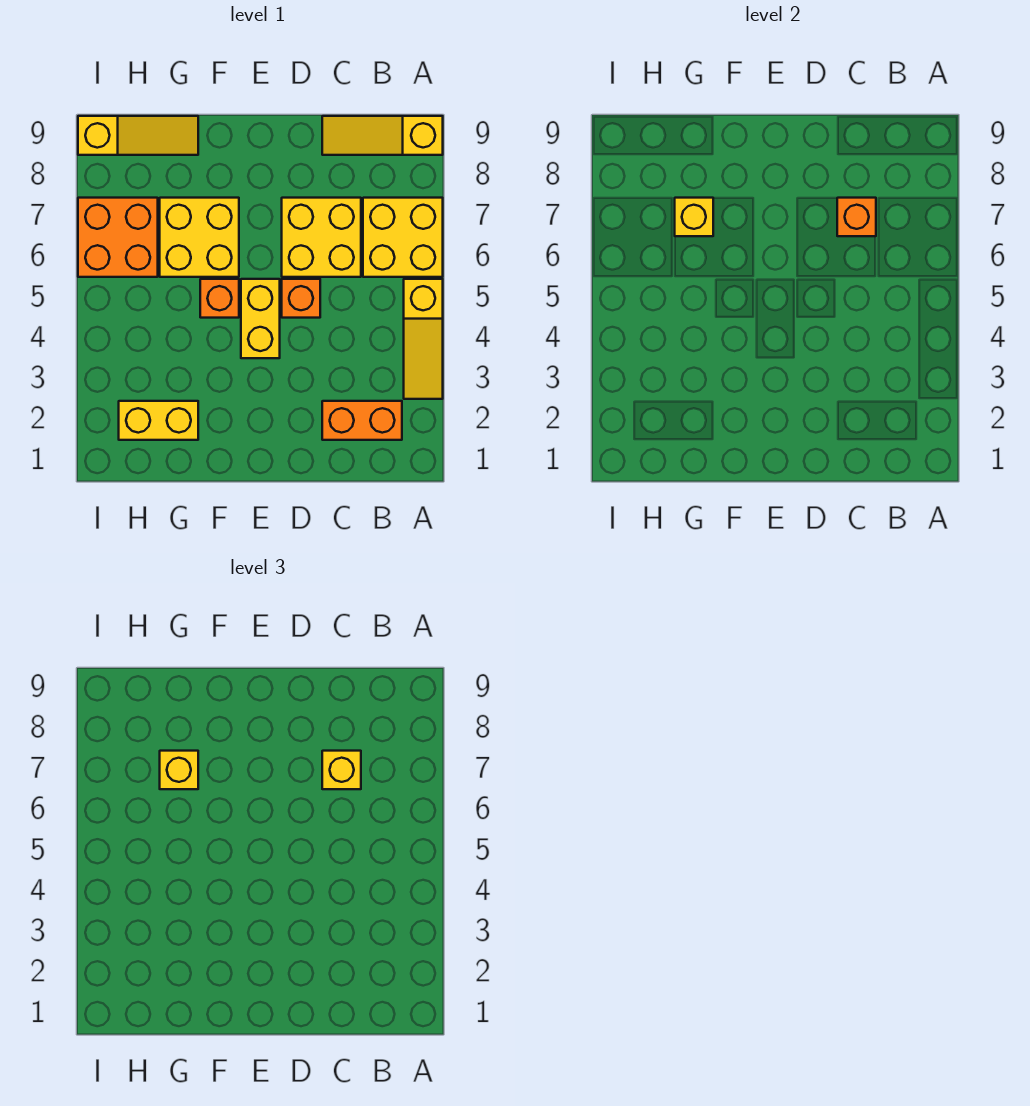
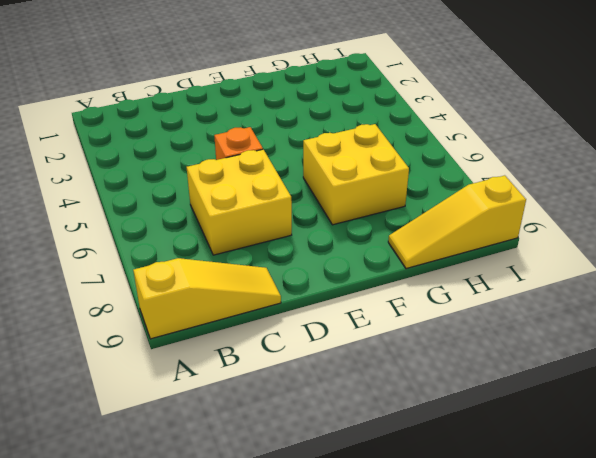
none -> yellow slope A3:A5 level 1 top 5
none -> yellow brick A6:B7 level 1
none -> orange brick B2:C2 level 1

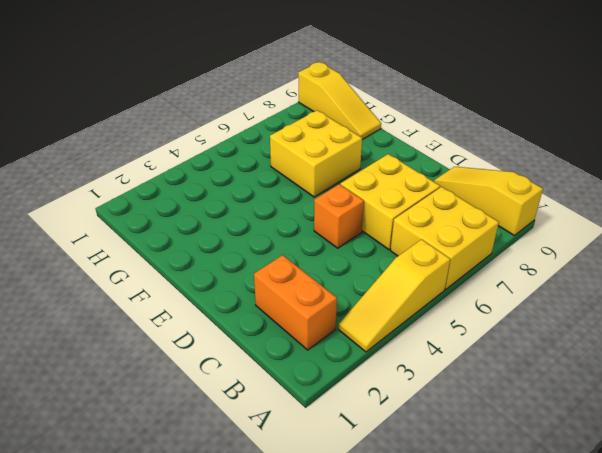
none -> yellow brick E4:E5 level 1
none -> orange brick F5 level 1
none -> yellow brick G2:H2 level 1

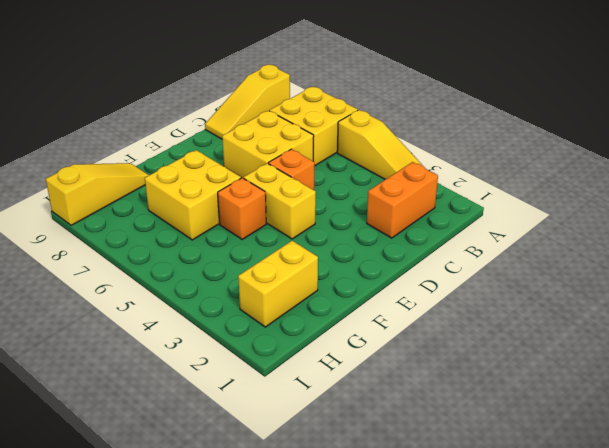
none -> orange brick H6:I7 level 1
none -> orange brick C7 level 2
none -> yellow brick G7 level 2

